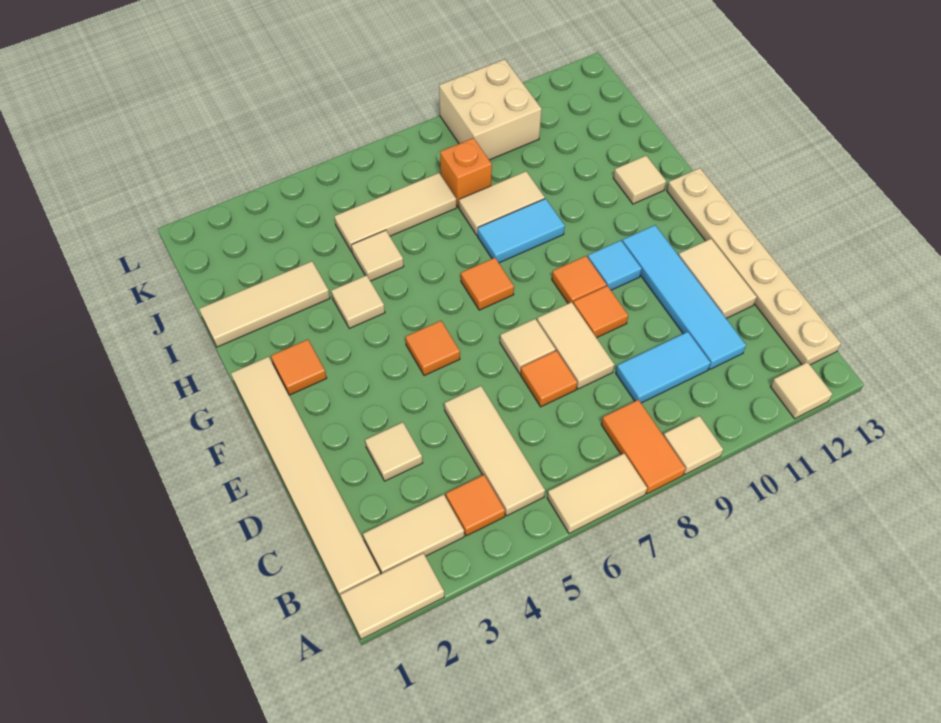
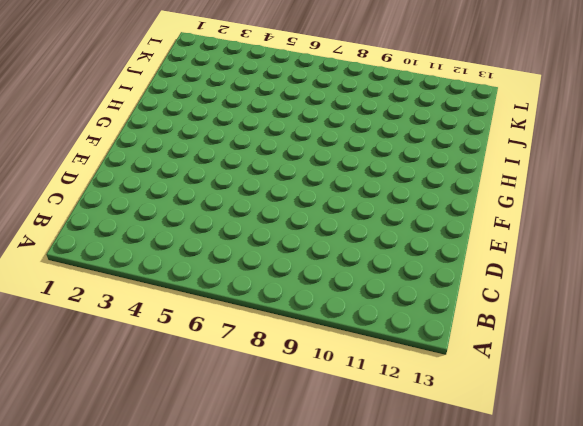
none -> tan tile A1:A2 level 1
none -> tan tile A6:A7 level 1
none -> orange tile A8:B8 level 1
none -> tan tile A9 level 1

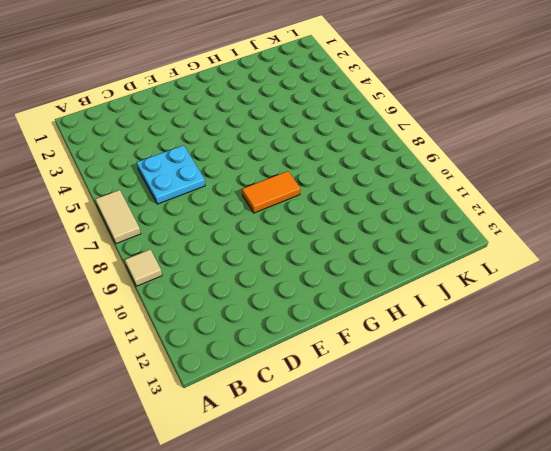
cyan plate C5:D6 level 1 -> tan tile B5:D5 level 1
orange tile F8:G8 level 1 -> orange tile A8:B8 level 1
none -> tan tile A1:A2 level 1
none -> tan tile A12 level 1
none -> tan tile B1:G1 level 1
none -> tan tile B2:B3 level 1

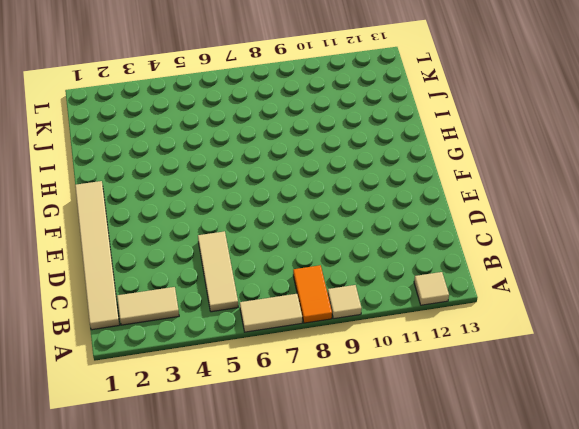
none -> tan tile A1:A2 level 1
none -> orange tile B4 level 1
none -> tan plate B13:G13 level 1
none -> cyan tile C9:C10 level 1

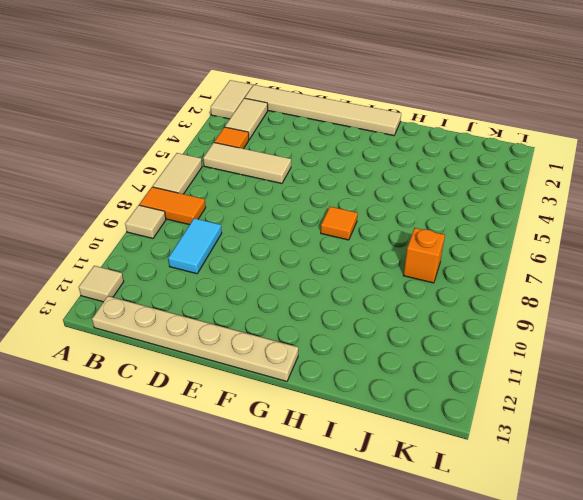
none -> cyan tile C11:F11 level 1
none -> tan tile D3 level 1
none -> orange tile D7 level 1
none -> tan tile D8:E8 level 1

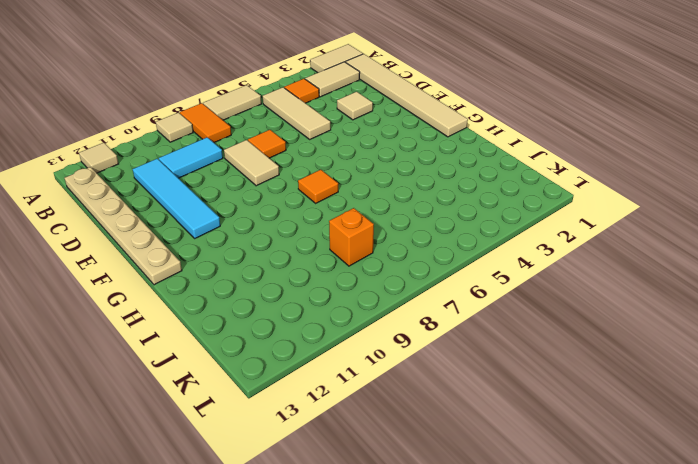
none -> tan tile D12:E12 level 1
none -> tan tile E7 level 1
none -> orange tile E9 level 1
none -> orange tile F5 level 1

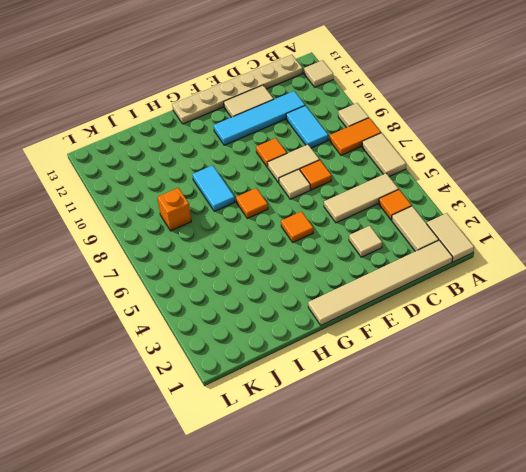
none -> orange tile F9 level 1
none -> cyan tile F10 level 1
none -> orange tile G2 level 1
none -> tan tile H4 level 1

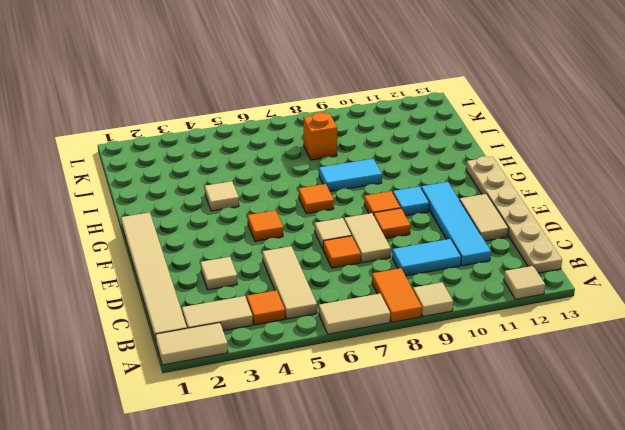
none -> orange tile G2 level 1
none -> tan tile H12 level 1
none -> tan tile I1:I3 level 1
none -> tan tile I5 level 1

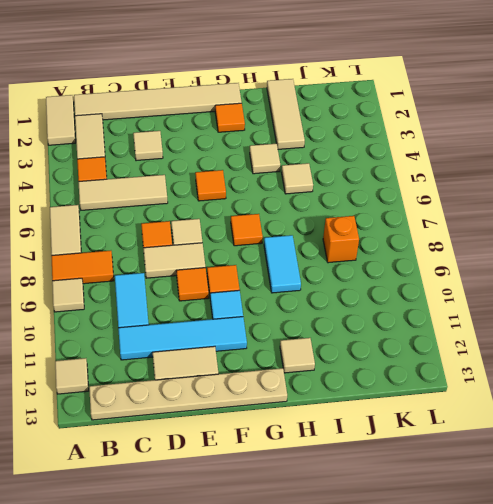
none -> tan tile I8:I9 level 1
none -> tan tile J5:J7 level 1
none -> tan brick K9:L10 level 1

